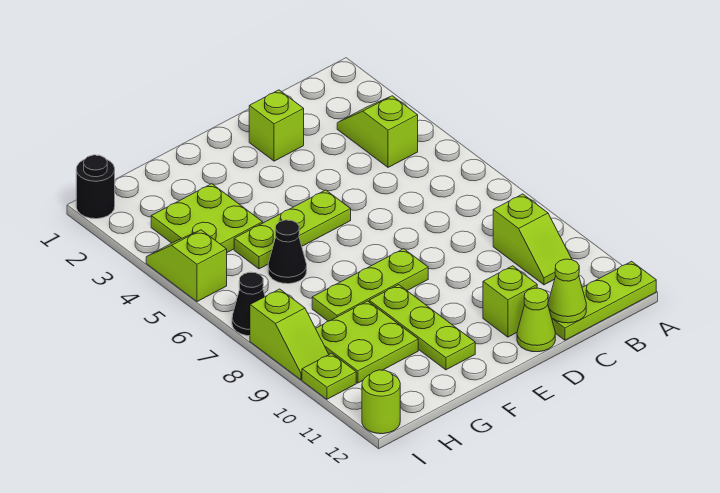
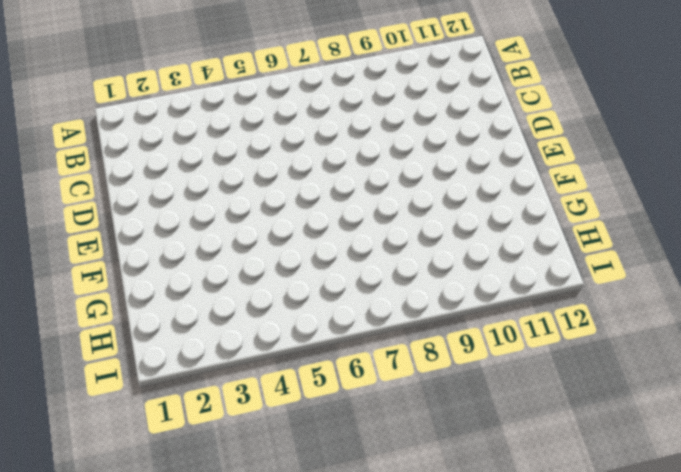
none -> lime plate A12:C12 level 1
none -> lime slope B3:B4 level 1 top 4
none -> lime slope B9:B10 level 1 top 9

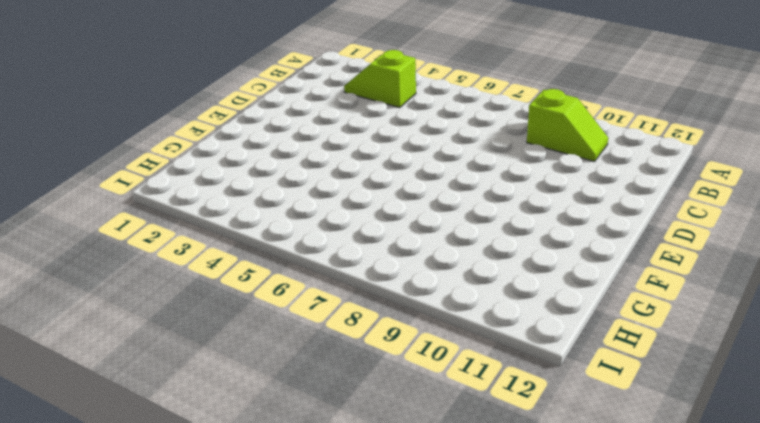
none -> lime plate A12:C12 level 1
none -> lime brick D2 level 1
none -> lime brick D11 level 1

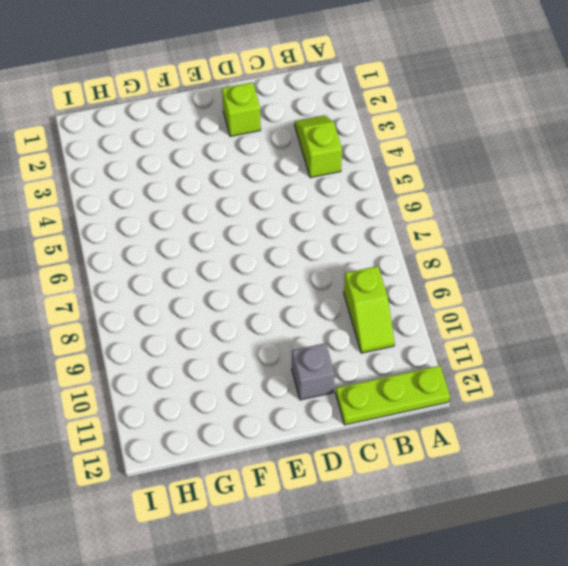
grey brick D11 level 1 -> lime brick D11 level 1
none -> lime cone D12 level 1
none -> lime plate E5:G5 level 1
none -> lime plate E8:G8 level 1

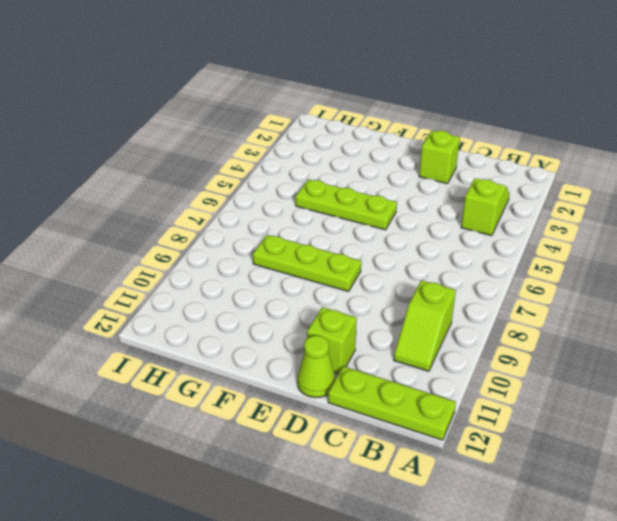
none -> lime plate F9:F11 level 1
none -> lime plate G3:H4 level 1
none -> black cone G6 level 1

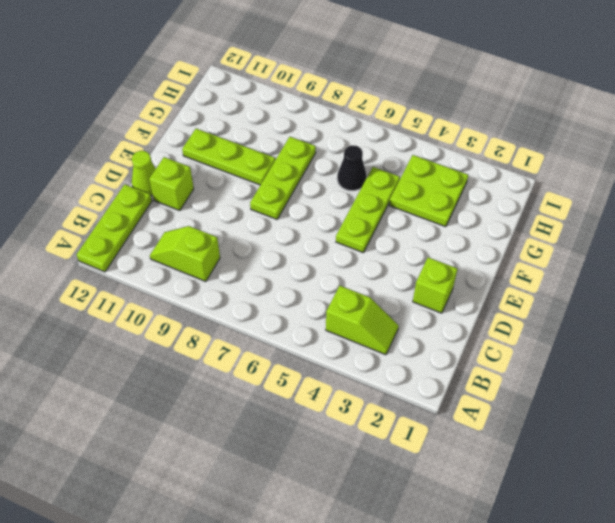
none -> lime plate G9:H10 level 1
none -> black round brick I1 level 1
none -> lime slope I4:I5 level 1 top 5

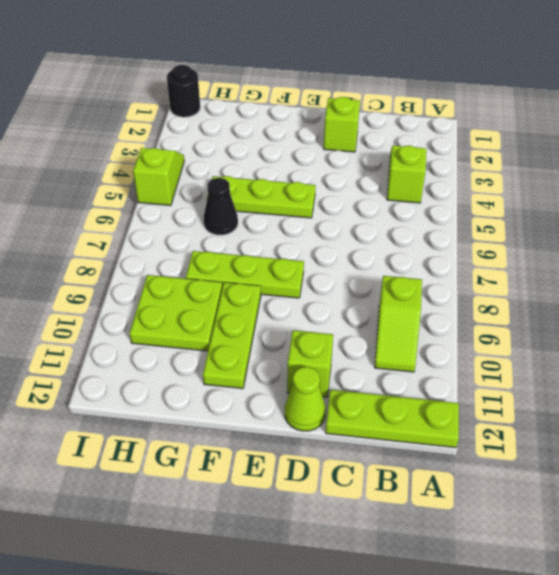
none -> lime plate G3:H4 level 1
none -> black cone I7 level 1
none -> lime slope I8:I9 level 1 top 8

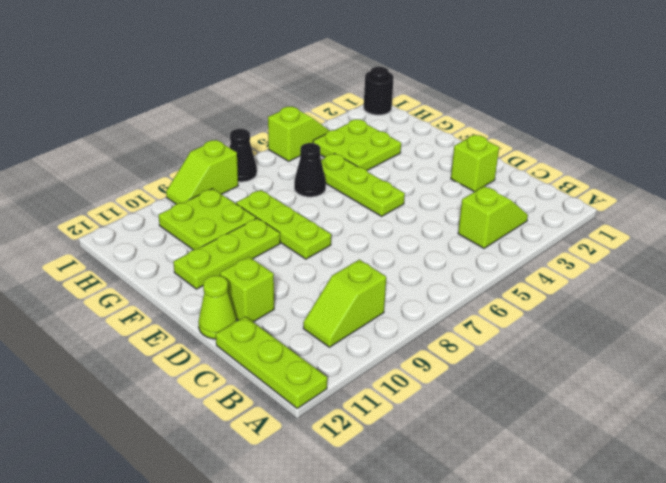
none -> lime plate I10 level 1
none -> lime round brick I12 level 1
none -> lime cone C12 level 2

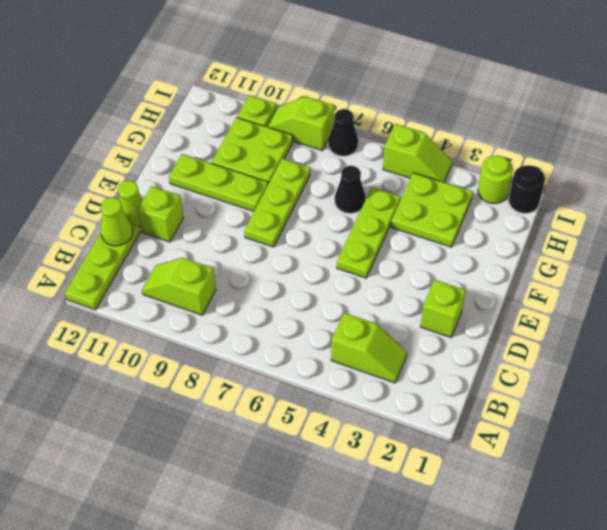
lime round brick I2 level 1 -> lime round brick I12 level 1

